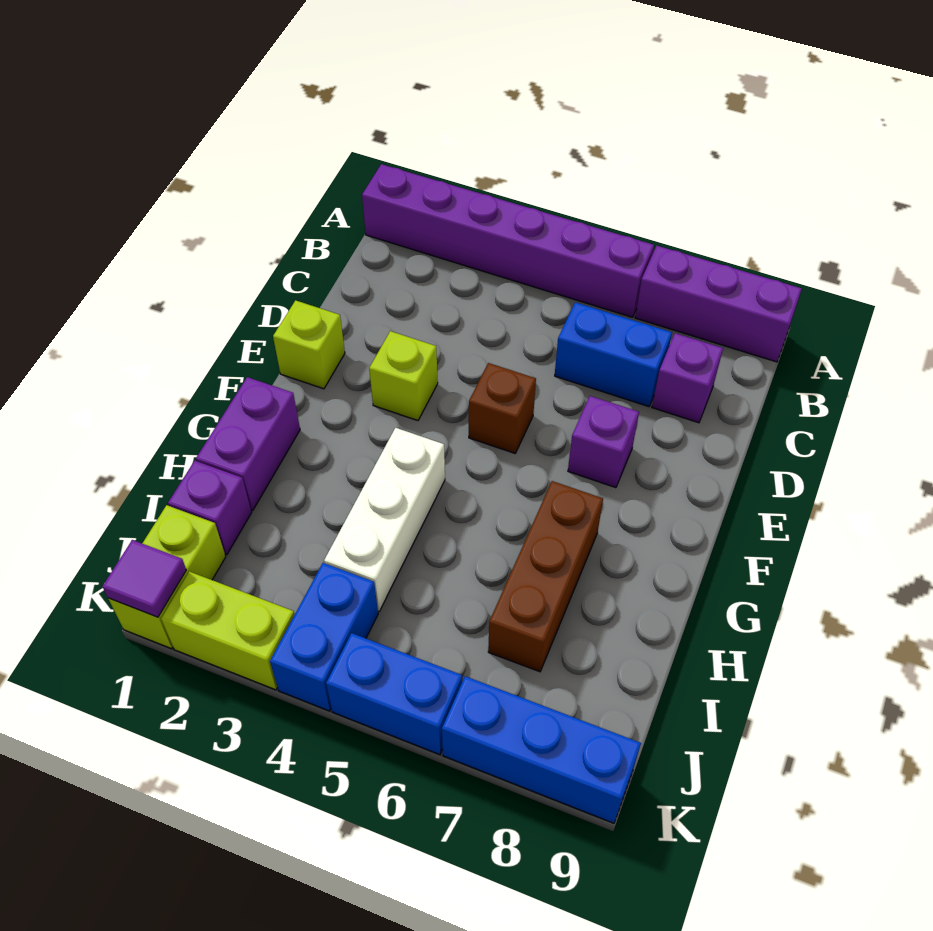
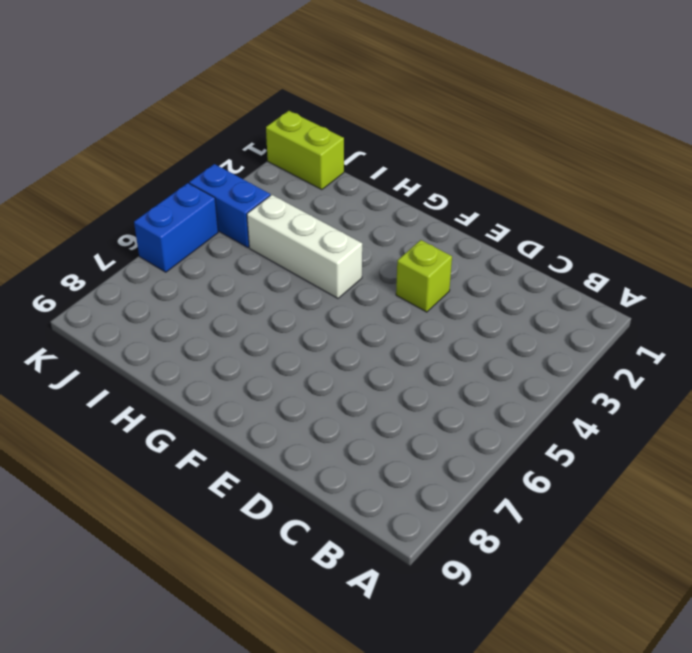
none -> purple brick A1:A6 level 1
none -> purple brick A7:A9 level 1
none -> blue brick C6:C7 level 1

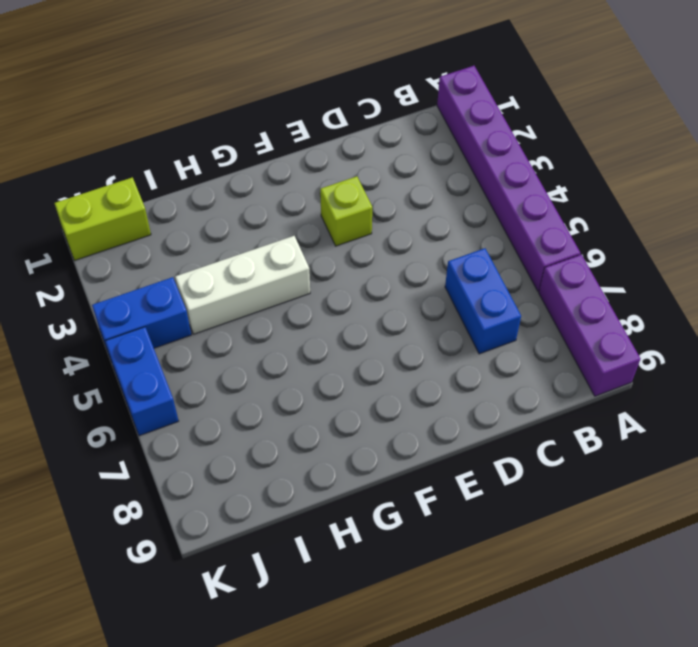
none -> purple brick C8 level 1
none -> lime brick E1 level 1
none -> brown brick E5 level 1

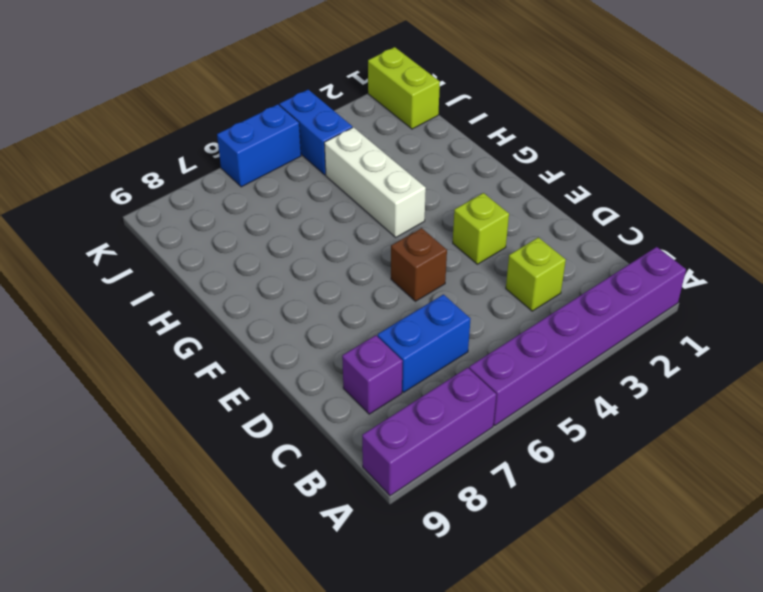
lime brick C3 level 1 -> lime brick E1 level 1
none -> purple brick E7 level 1
none -> purple brick G1:H1 level 1
none -> brown brick G7:I7 level 1

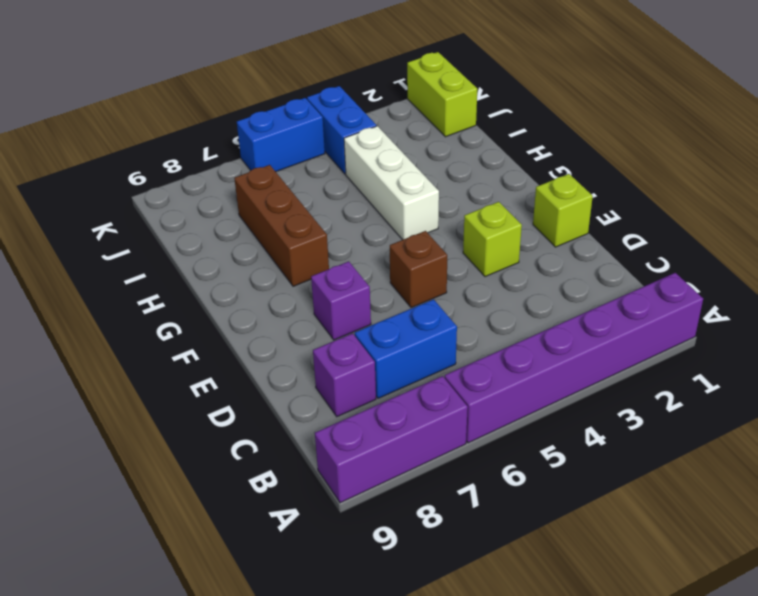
none -> purple brick G1:H1 level 1
none -> purple brick I1 level 1
none -> lime brick K2:K3 level 1

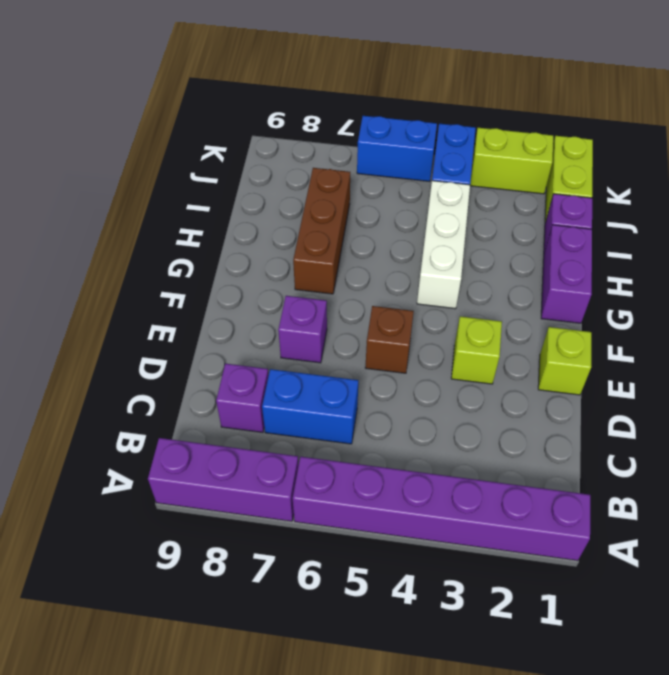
none -> blue brick K7:K9 level 1
none -> purple tile K1 level 2

